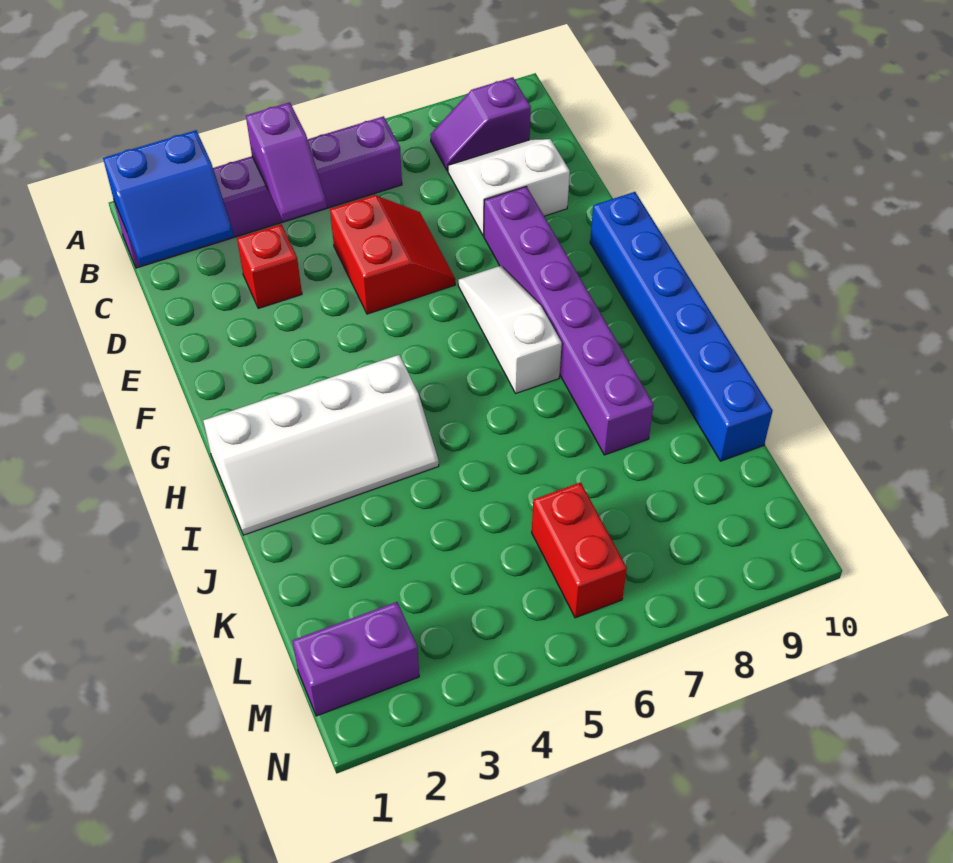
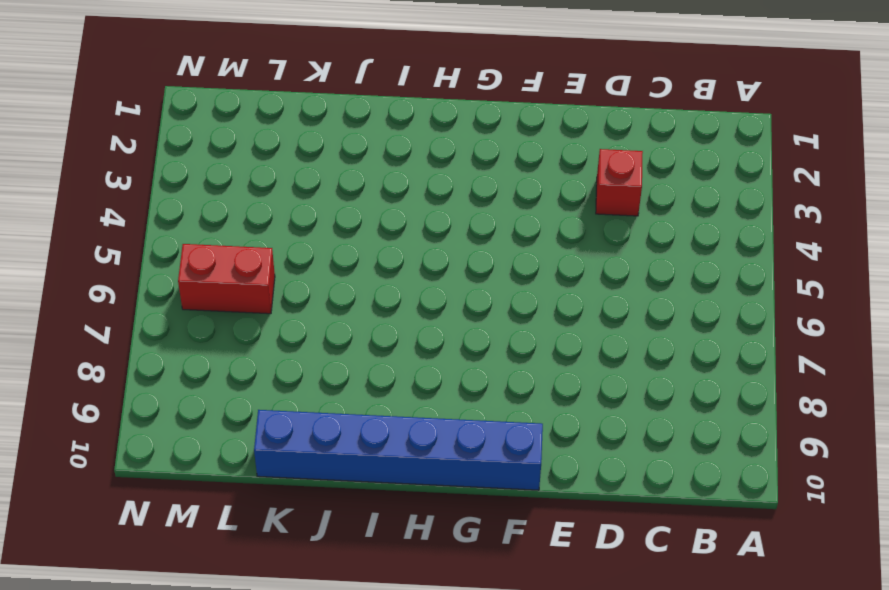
none -> purple brick B1:B6 level 1
none -> purple slope B8:B9 level 1 top 9
none -> white slope C8:D9 level 1 top D

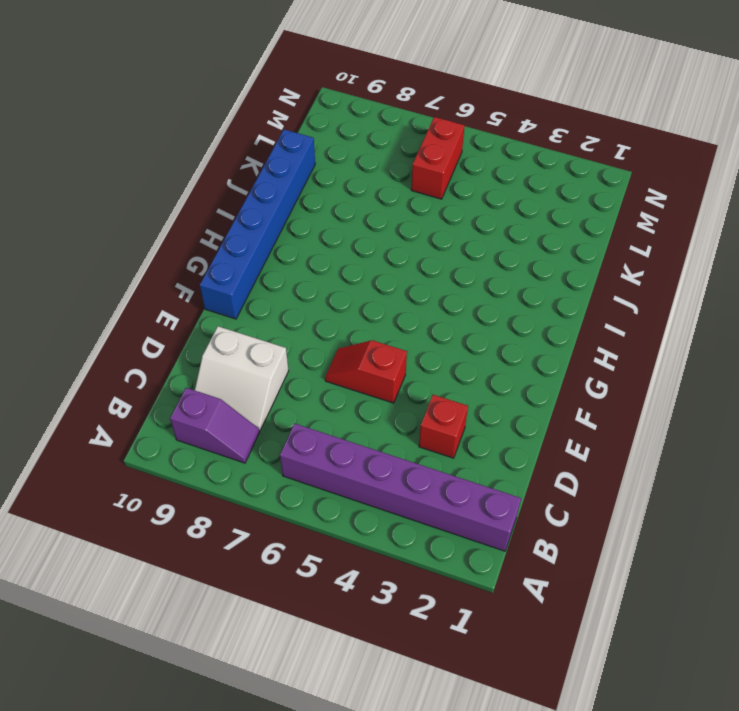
red slope E5:E6 level 1 top 5 -> red slope D5:E6 level 1 top 5
none -> purple brick E8:J8 level 1
none -> white slope F7:H7 level 1 top H
none -> white slope H1:I4 level 1 top H

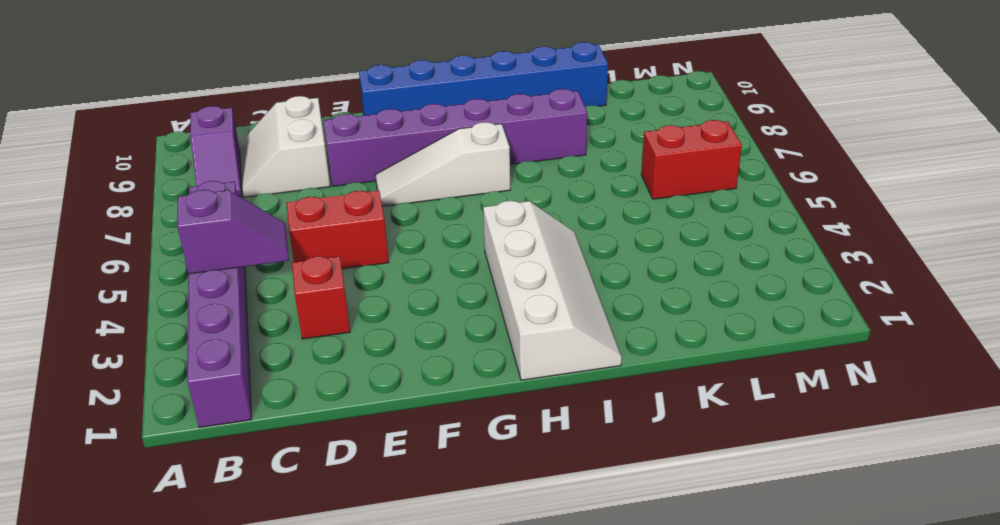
none -> purple brick M1:M2 level 1
none -> blue slope B1:C2 level 2 top B

